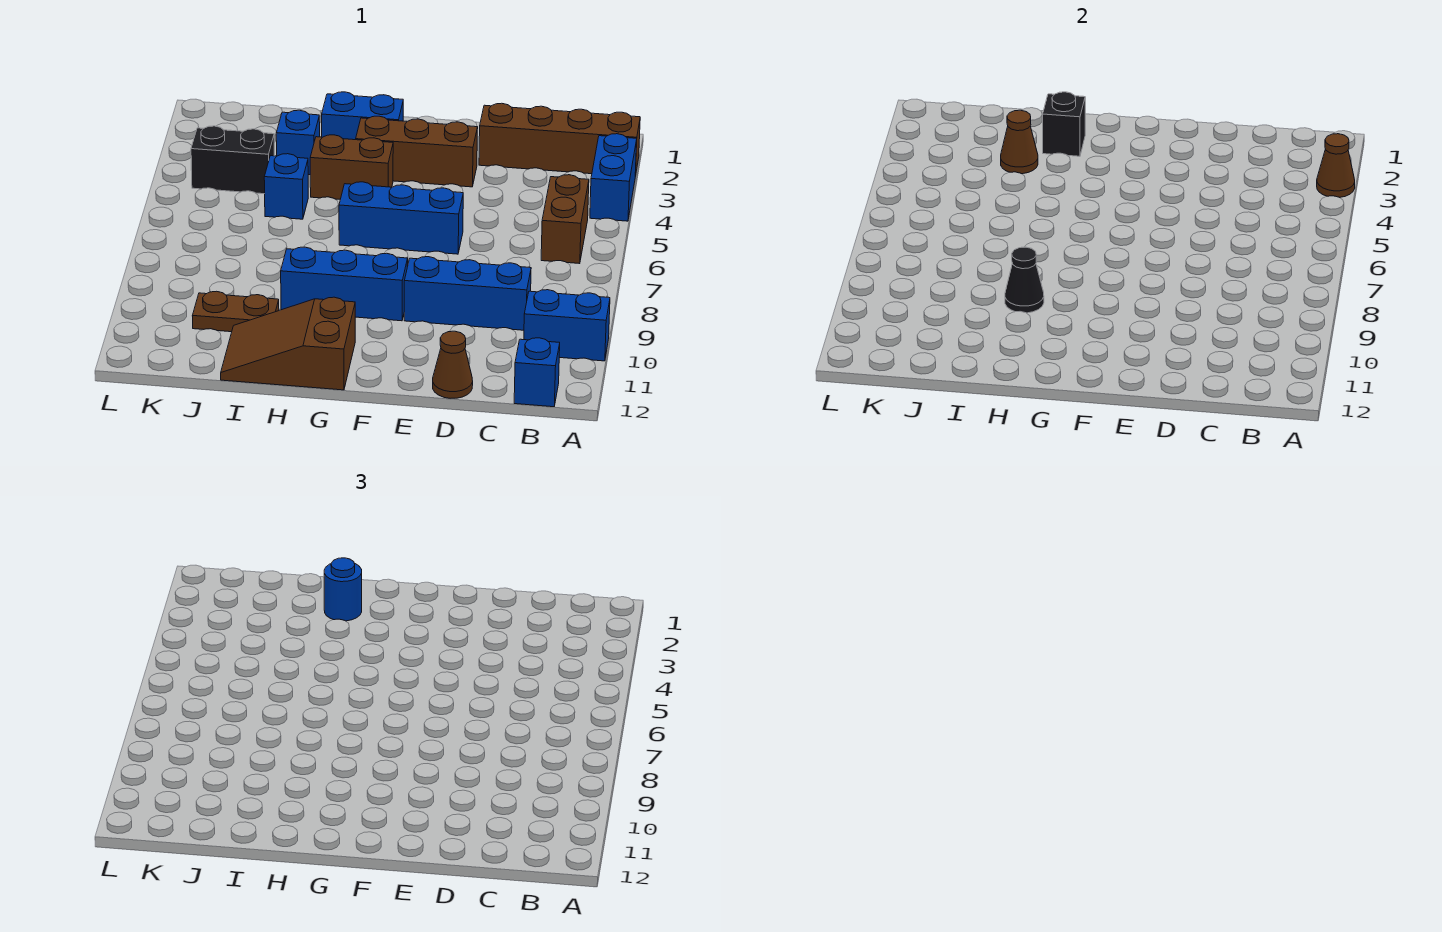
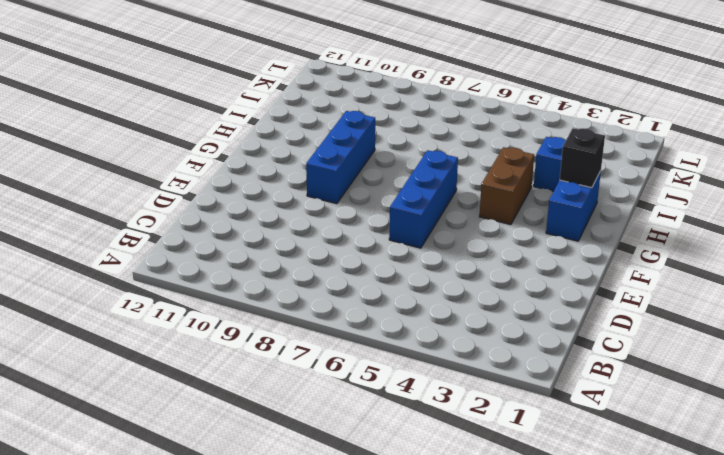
none -> brown brick A2:D2 level 1
none -> blue brick A3:A4 level 1
none -> blue brick A10:B10 level 1

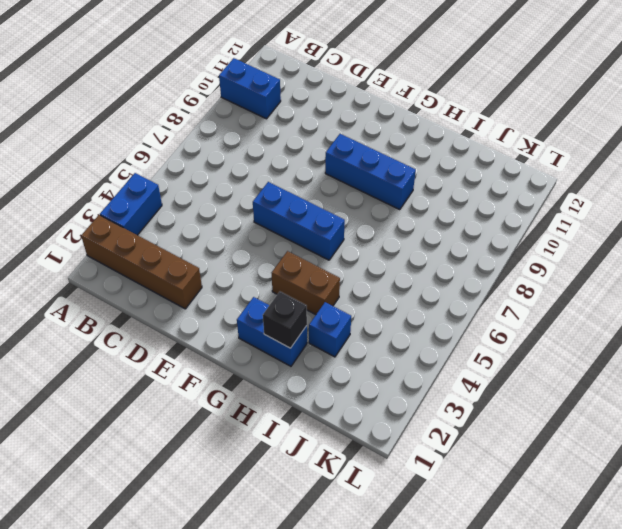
none -> brown brick B5:B6 level 1
none -> blue brick B12 level 1
none -> blue brick C9:E9 level 1

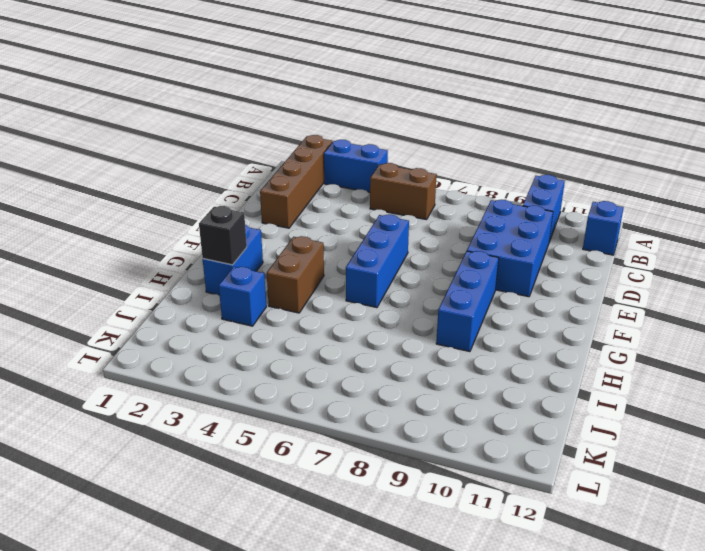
blue brick C9:E10 level 1 -> blue brick C9:E9 level 1
none -> brown cone D12 level 1
none -> brown brick E3:G3 level 1
none -> brown slope G11:I12 level 1 top G

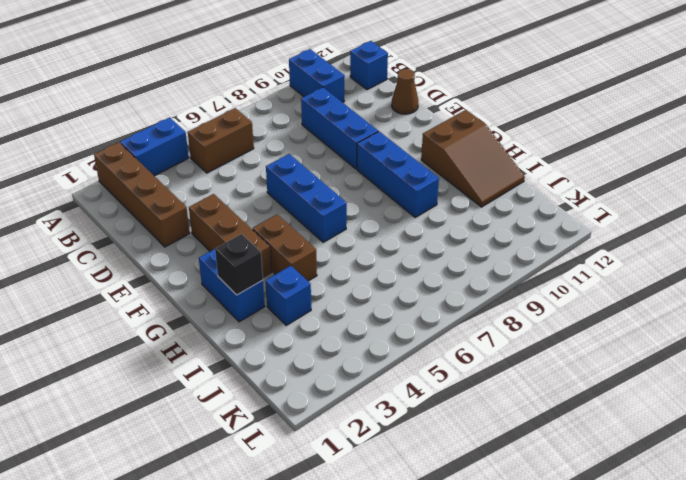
none -> blue brick I5 level 1
none -> brown plate I10:J10 level 1
none -> black brick J4:K4 level 1

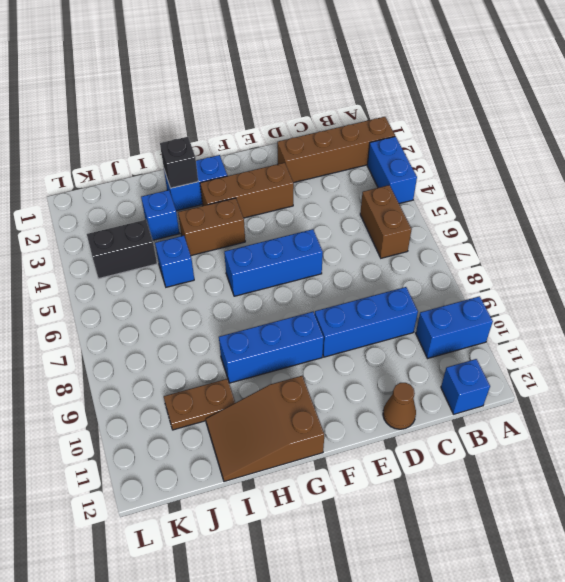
none -> brown cone A3 level 2
none -> black cone H9 level 2
none -> brown cone I3 level 2

